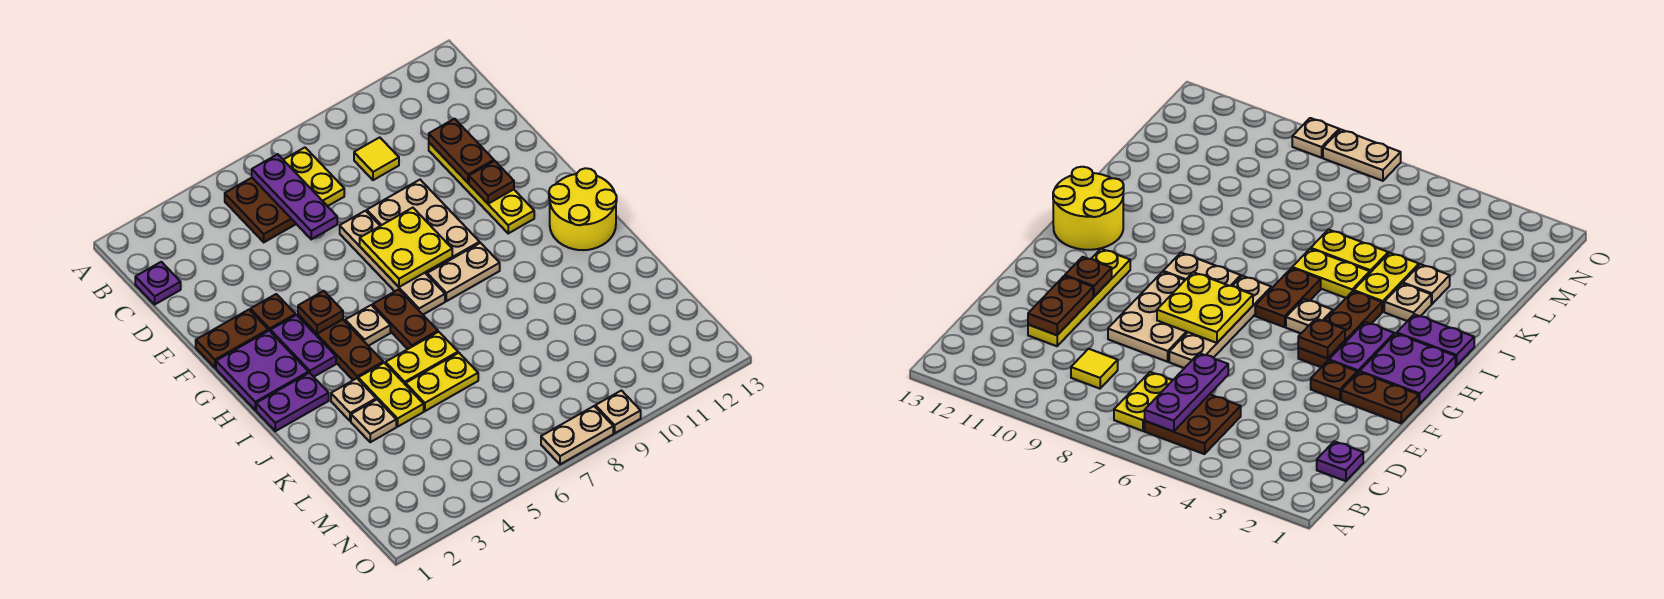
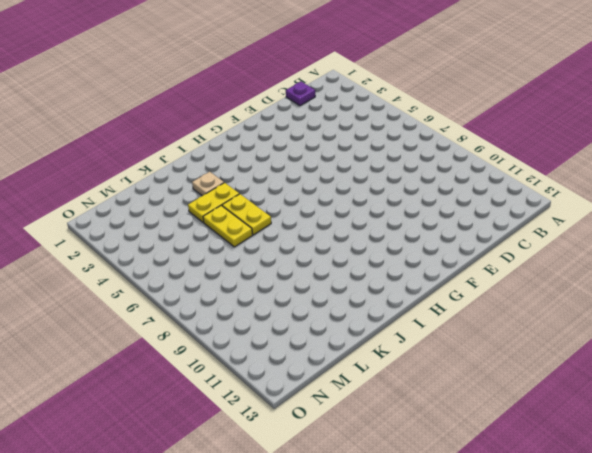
none -> brown plate B5:C6 level 1
none -> yellow plate B7:C7 level 1
none -> yellow tile C9 level 1

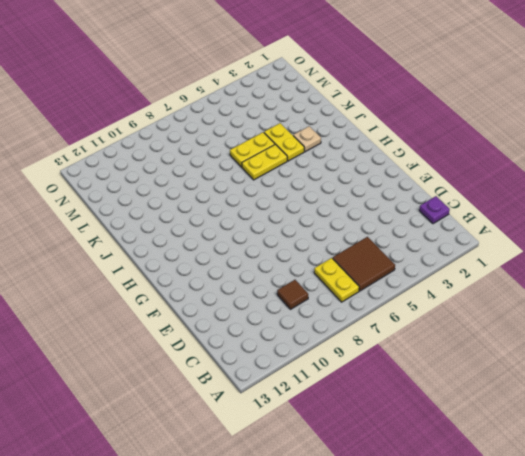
brown tile B5:C6 level 1 -> brown plate B5:C6 level 1
brown tile C9 level 1 -> yellow tile C9 level 1
none -> yellow plate D11:G11 level 1
none -> tan plate E7:H7 level 1
none -> tan plate E8:G9 level 1

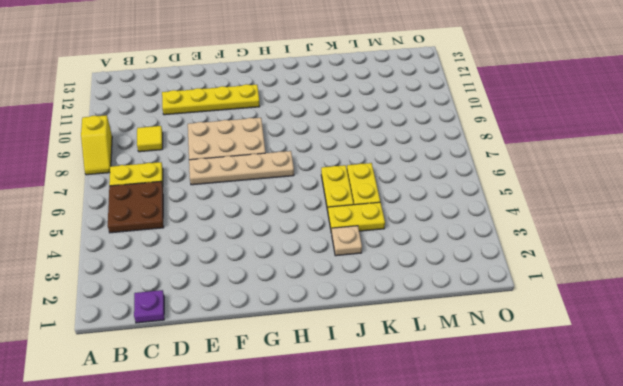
yellow slope A8:A9 level 1 top 9 -> none
none -> brown plate F1:F2 level 1
none -> brown plate F3 level 1
none -> purple plate G1:H2 level 1

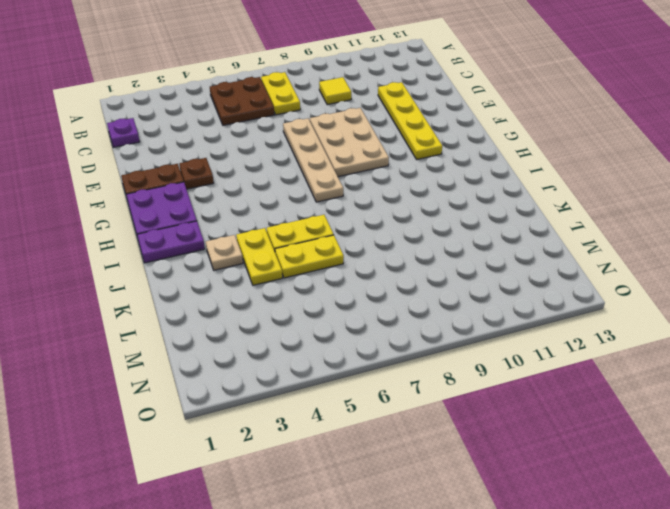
none -> purple plate G3:H3 level 1
none -> brown plate G4:I4 level 1
none -> tan plate H5 level 1

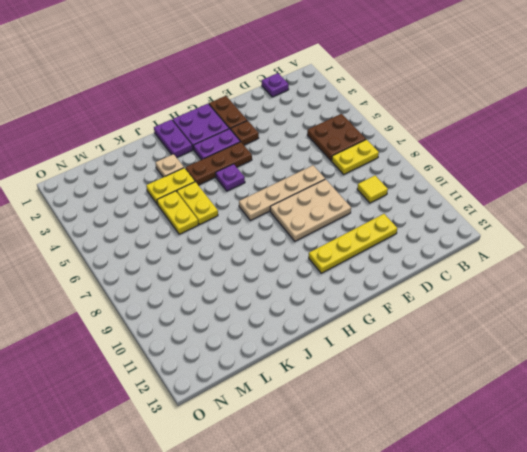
purple plate H5 level 1 -> tan plate H5 level 1
none -> brown plate H6:I6 level 1
none -> tan plate H8:H9 level 1
none -> yellow round brick H12:I13 level 1

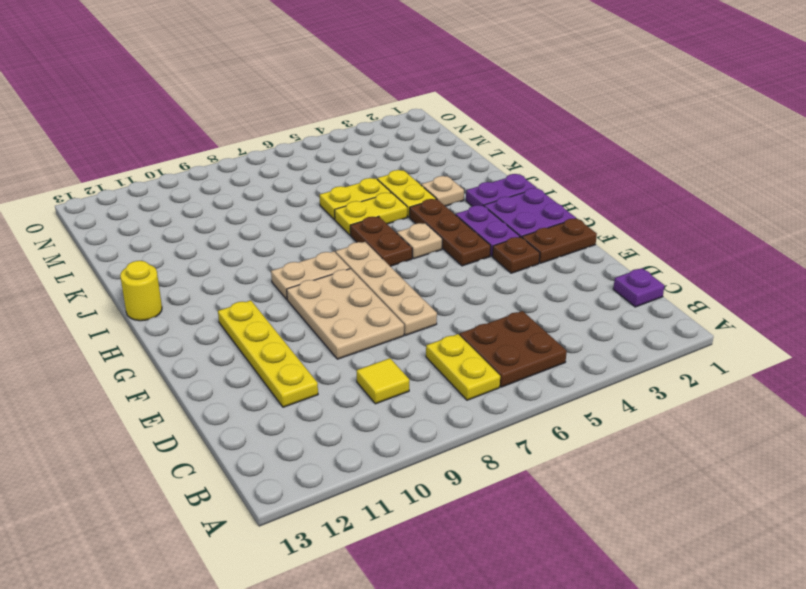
yellow round brick I13 level 1 -> yellow round brick H12:I13 level 1
none -> tan plate K3 level 1
none -> tan plate O7:O8 level 1
none -> tan plate O9 level 1

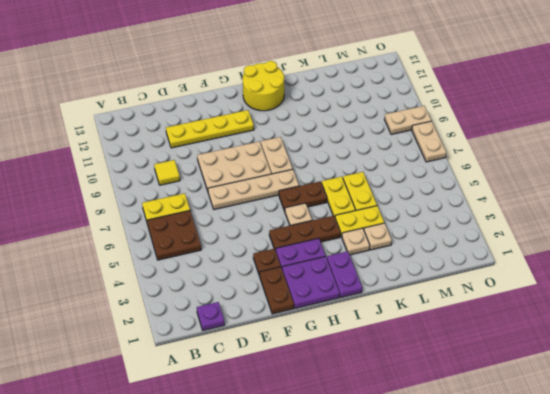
tan plate N9:O9 level 1 -> tan plate O9 level 1
none -> purple plate B6:D6 level 2
none -> brown plate D11:E11 level 2
none -> yellow plate F7:G8 level 2

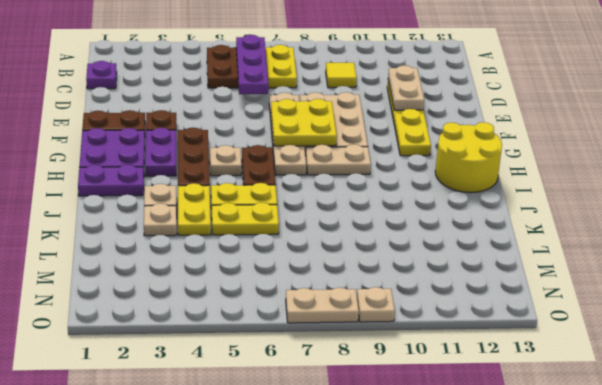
tan plate D11:E11 level 2 -> brown plate D11:E11 level 2
none -> brown plate F11 level 2
none -> brown plate G4 level 2

